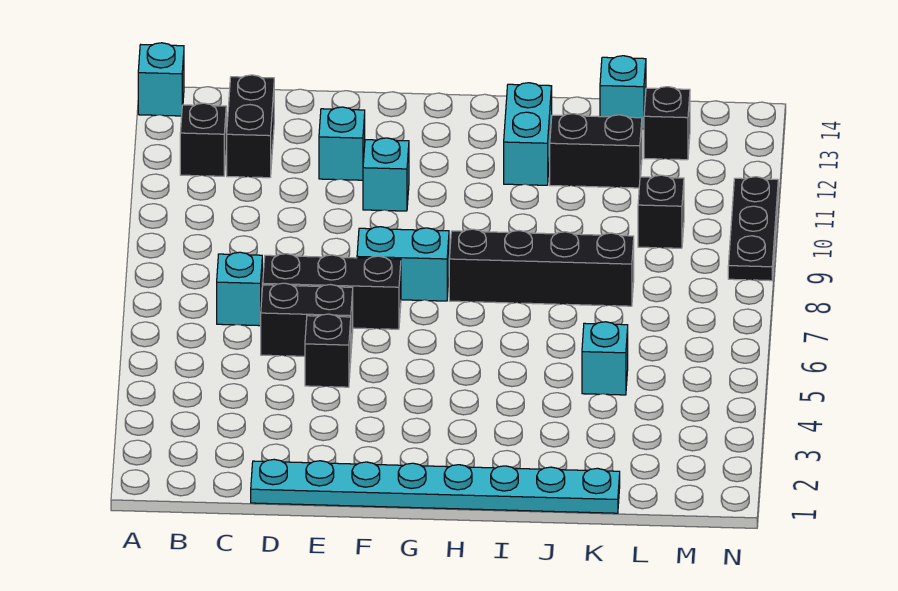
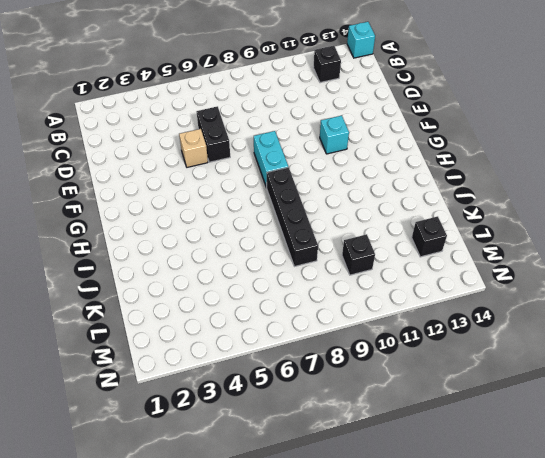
tan brick E5 level 1 -> black brick E5 level 1
none -> cyan brick C7 level 1
none -> black brick C12:C13 level 1
none -> cyan plate D1:K1 level 1

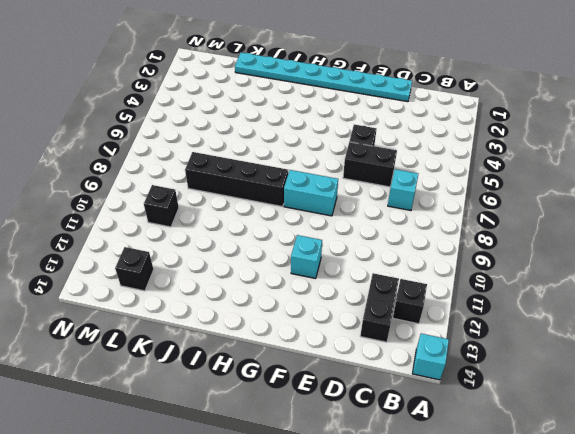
none -> black brick D7:F7 level 1
none -> cyan brick E12 level 1
none -> cyan brick I12:I13 level 1

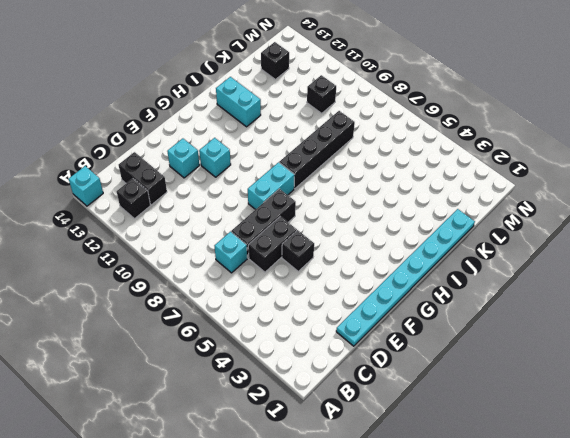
none -> black brick J12:K12 level 1
none -> cyan brick K5 level 1
none -> cyan brick K14 level 1

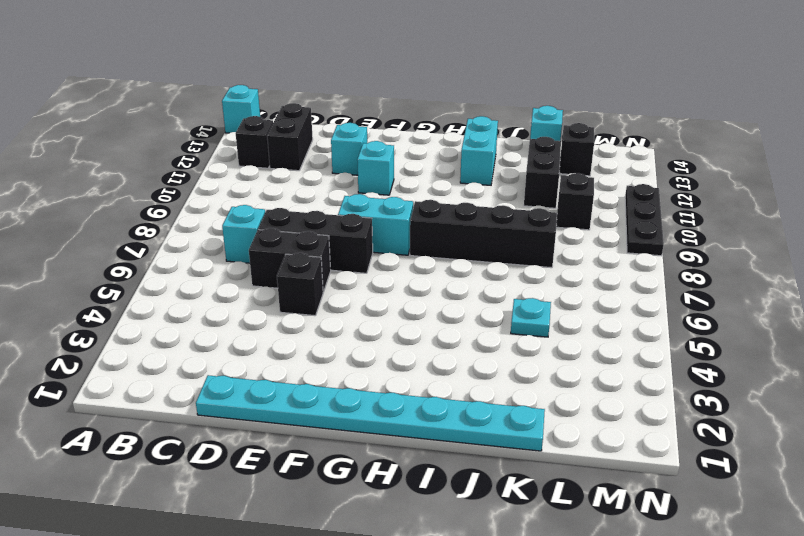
cyan plate K5 level 1 -> cyan brick K5 level 1
black brick K11:K12 level 1 -> black brick J12:K12 level 1

